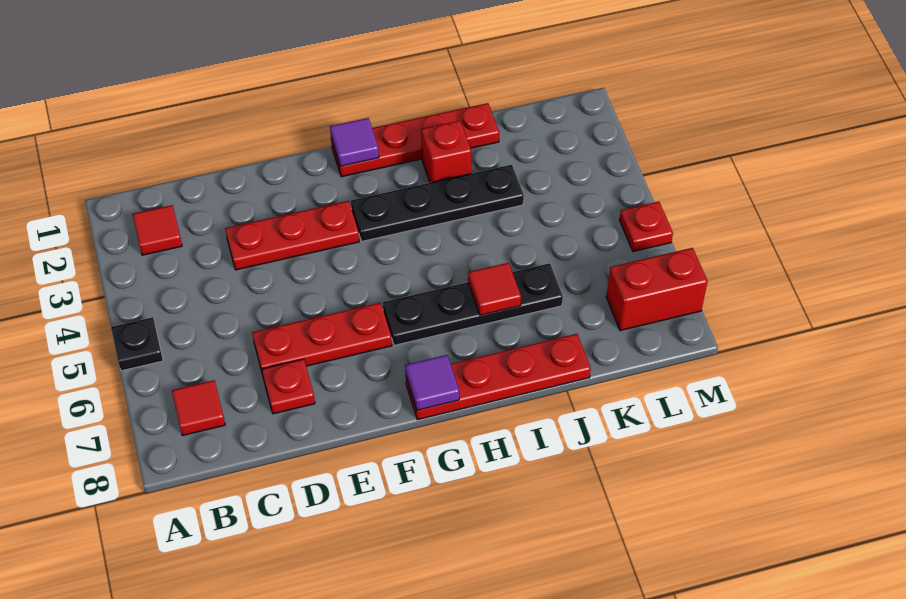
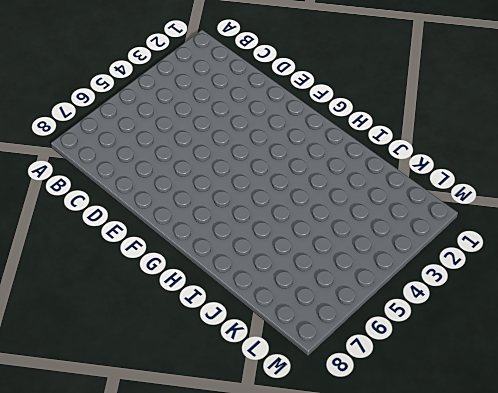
none -> black plate A5 level 1
none -> red tile B2 level 1
none -> red tile B7 level 1

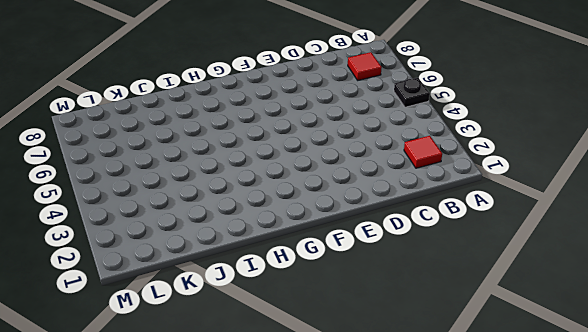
none -> red plate D3:F3 level 1
none -> red plate D6:F6 level 1
none -> red plate D7 level 1

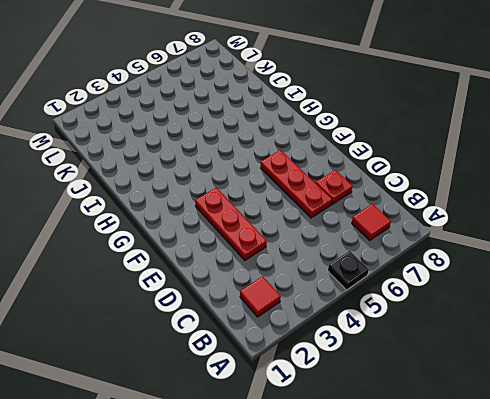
none -> red plate G1:J1 level 1
none -> black plate G3:J3 level 1
none -> black plate G6:J6 level 1

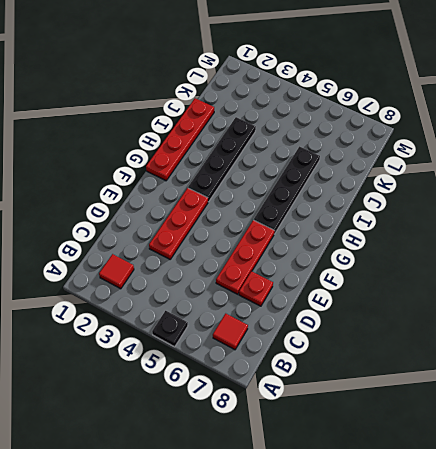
none -> red plate G8:J8 level 1
none -> red brick I2 level 1
none -> red brick L7:M7 level 1

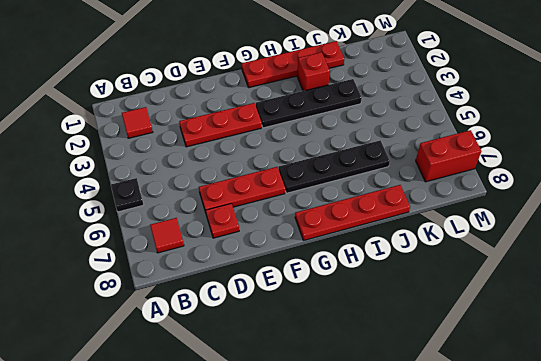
none -> red plate M5 level 1
none -> purple tile G1 level 2
none -> purple tile G8 level 2

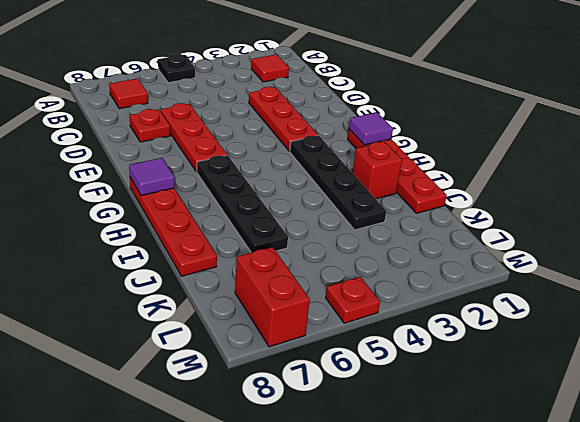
none -> red tile I6 level 2

